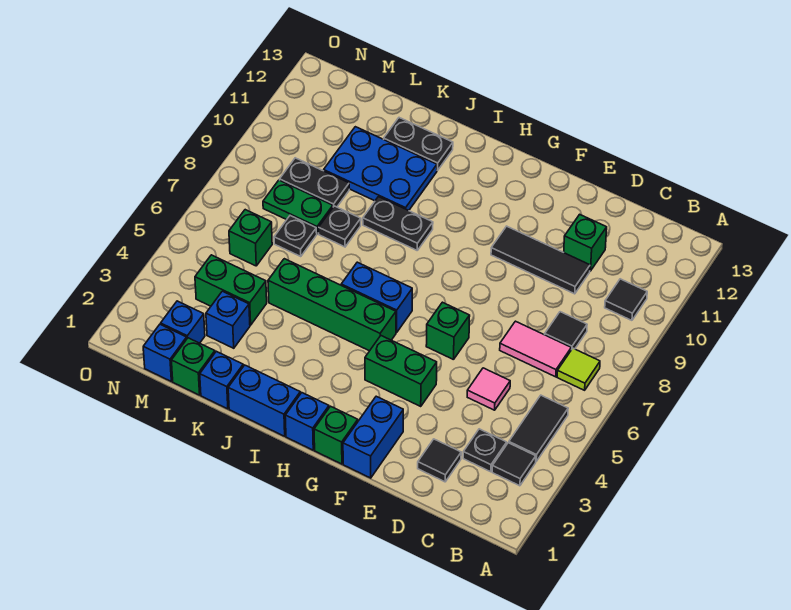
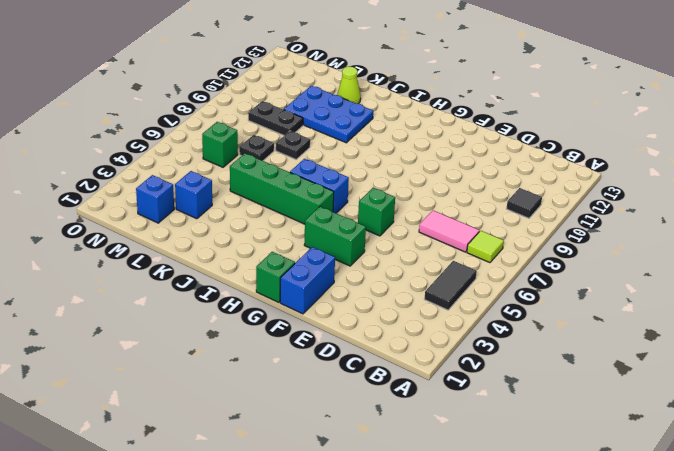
lime cone K12 level 1 -> black plate J12:K12 level 1
none -> black tile B3 level 1
none -> black plate C3 level 1
none -> black tile C8 level 1
none -> black tile D2 level 1

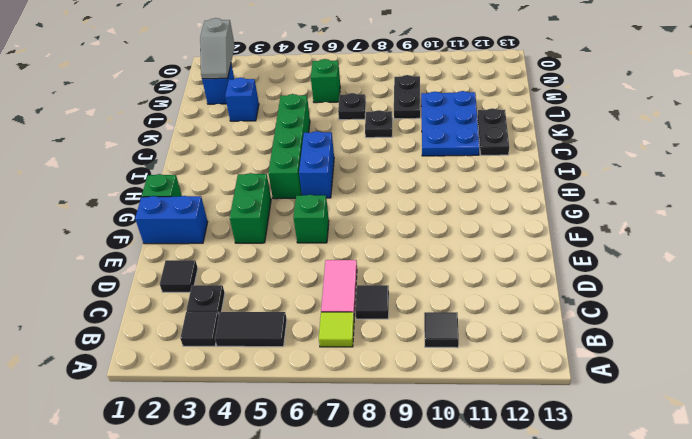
grey slope M2:N2 level 2 top N -> none
none -> pink tile D5 level 1
none -> black tile D10:F10 level 1
none -> green brick D11 level 1
none -> blue brick H1 level 1

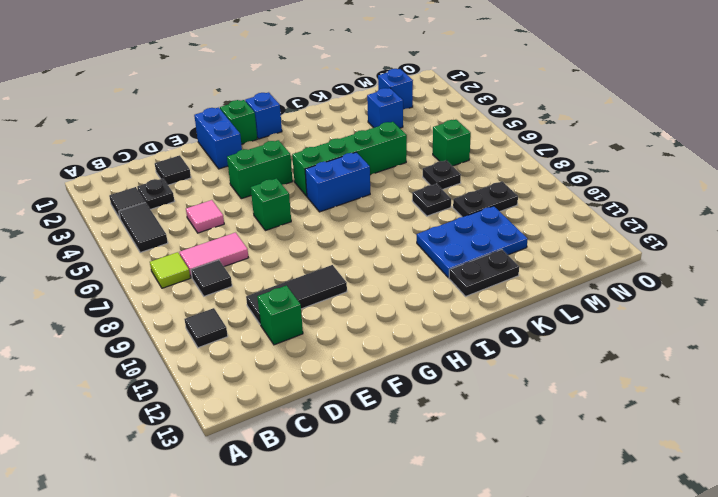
none -> blue brick I1:J1 level 1
none -> black plate I9:J9 level 1
none -> blue brick K1 level 1
none -> green brick L1 level 1

